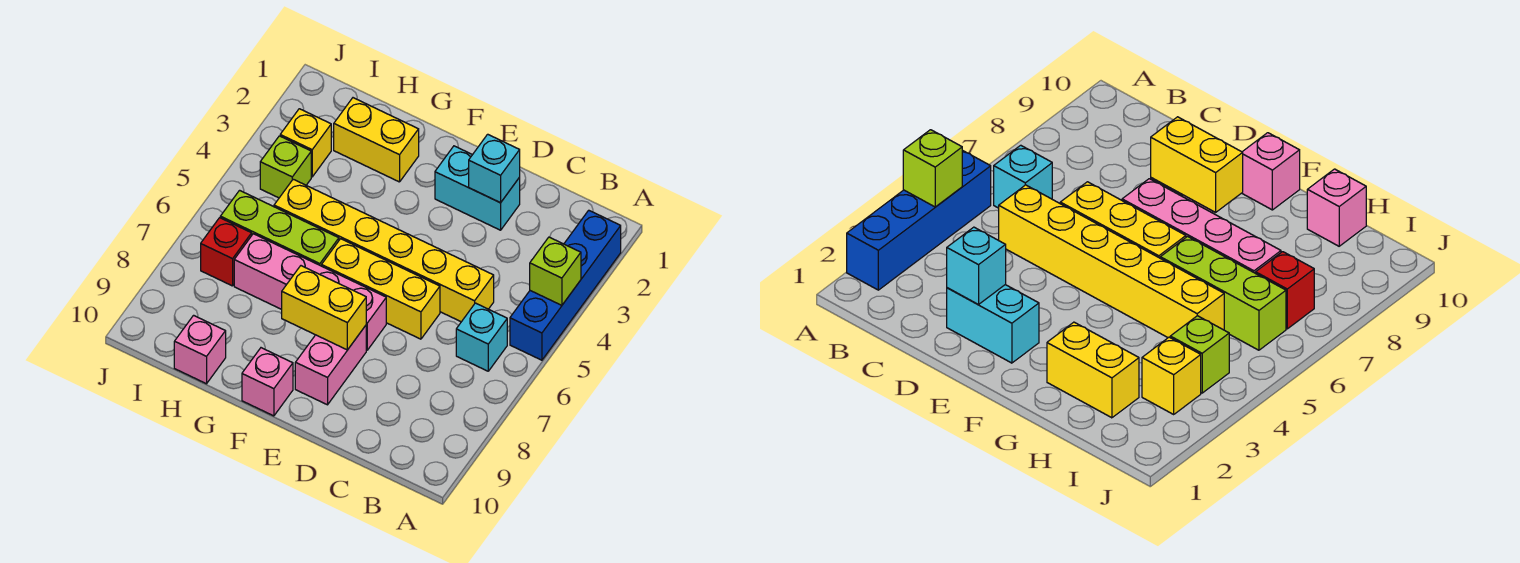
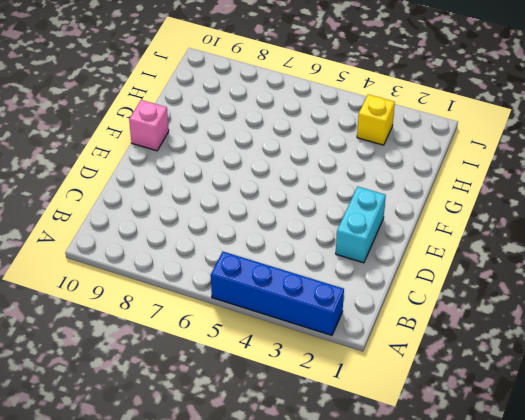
none -> cyan brick B6 level 1
none -> yellow brick C5:H5 level 1
none -> yellow brick D6:F6 level 1

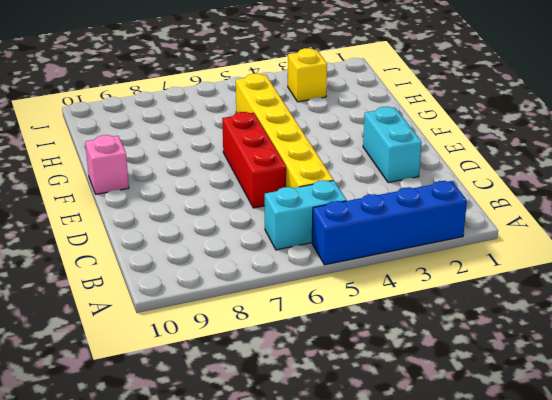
cyan brick B5:B6 level 1 -> cyan brick B6 level 1
red brick D6:F6 level 1 -> yellow brick D6:F6 level 1
none -> pink brick E7:H7 level 1
none -> pink brick E8:E9 level 1
none -> yellow brick G2:H2 level 1

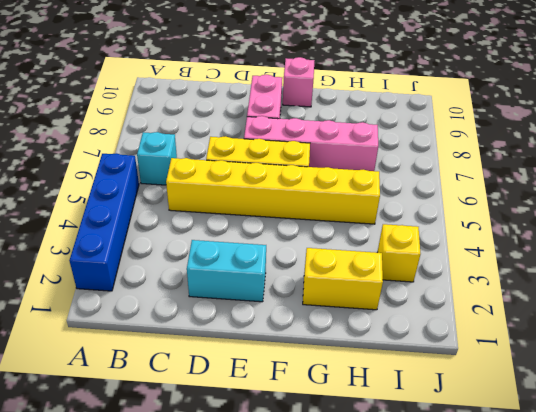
none -> lime brick G6:I6 level 1
none -> pink brick H10 level 1
none -> lime brick I4 level 1

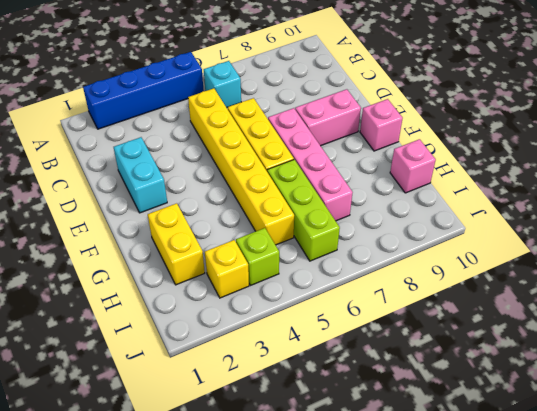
none -> red brick I7 level 1
none -> lime brick A4 level 2
none -> cyan brick D2 level 2

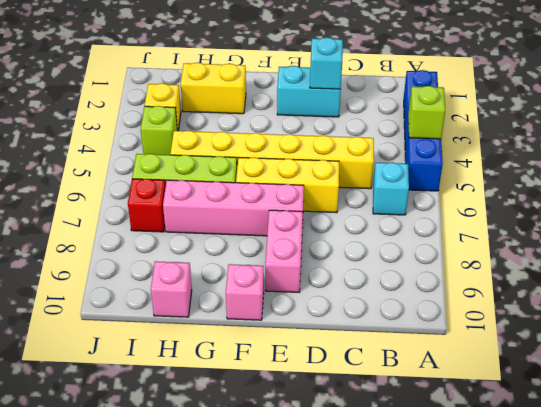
none -> yellow brick E8:F8 level 2

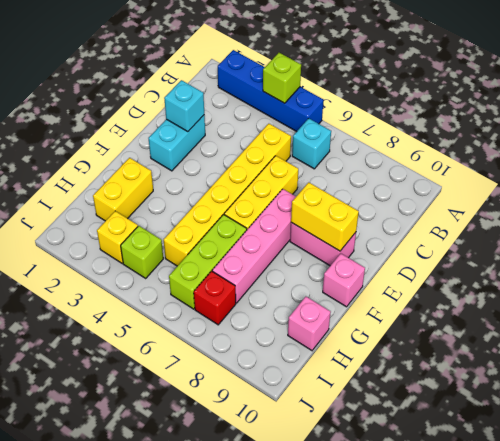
yellow brick E8:E9 level 2 -> yellow brick E8:F8 level 2

